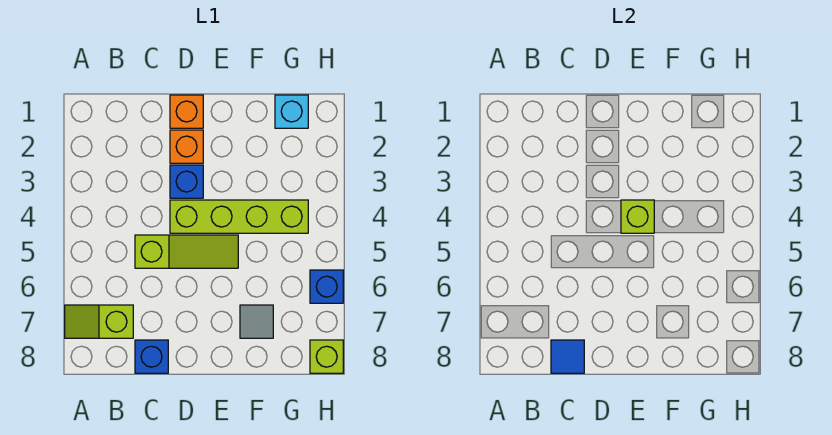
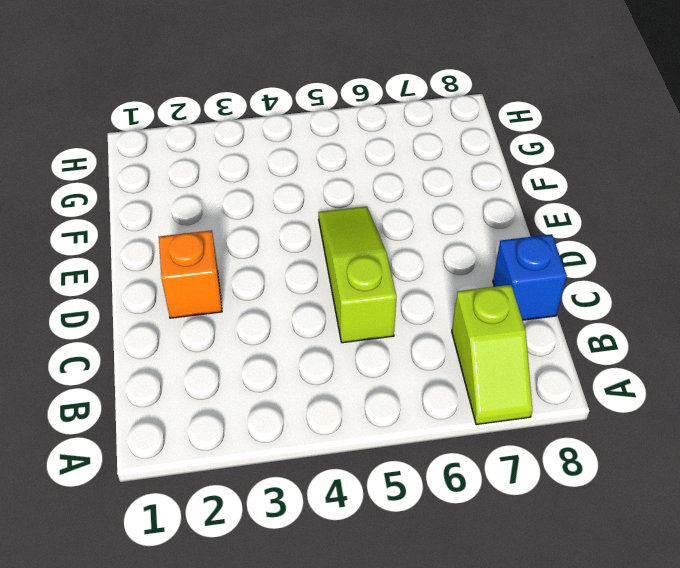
none -> orange brick D1 level 1
none -> blue brick D3 level 1
none -> lime brick D4:G4 level 1

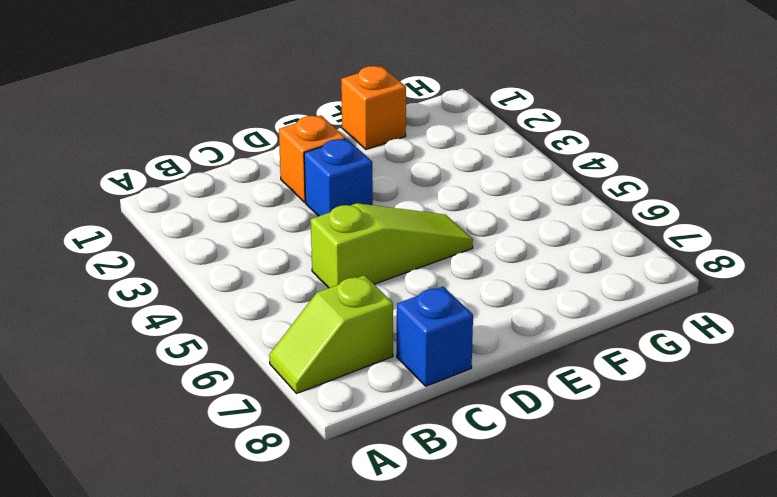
orange brick F1 level 1 -> orange brick D1 level 1
none -> lime brick D4:G4 level 1
none -> grey tile F7 level 1
none -> cyan brick G1 level 1

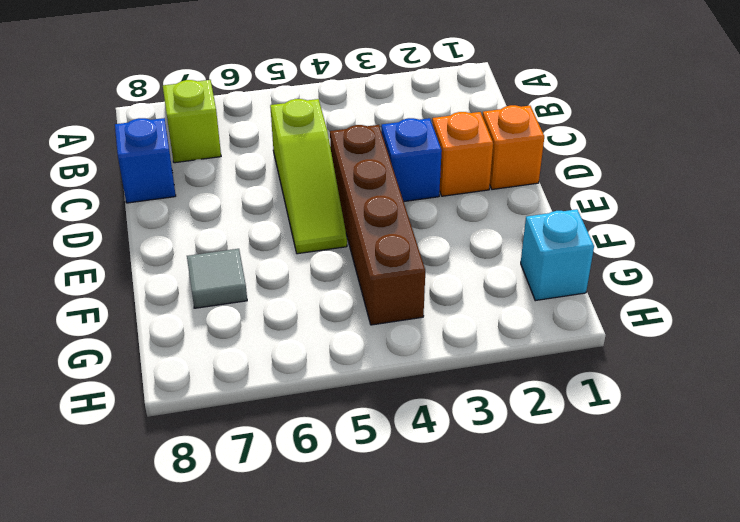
brown brick D4:G4 level 1 -> lime brick D4:G4 level 1
none -> blue brick H6 level 1
none -> lime brick H8 level 1
none -> blue tile C8 level 2

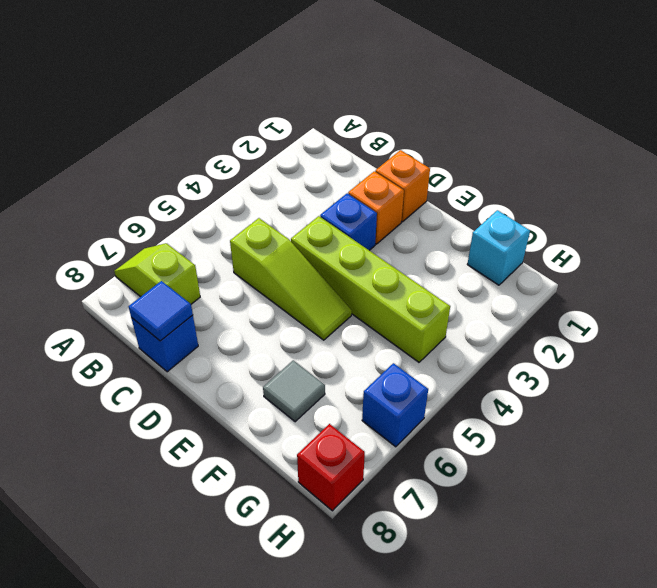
red brick H8 level 1 -> lime brick H8 level 1
none -> lime brick E4 level 2

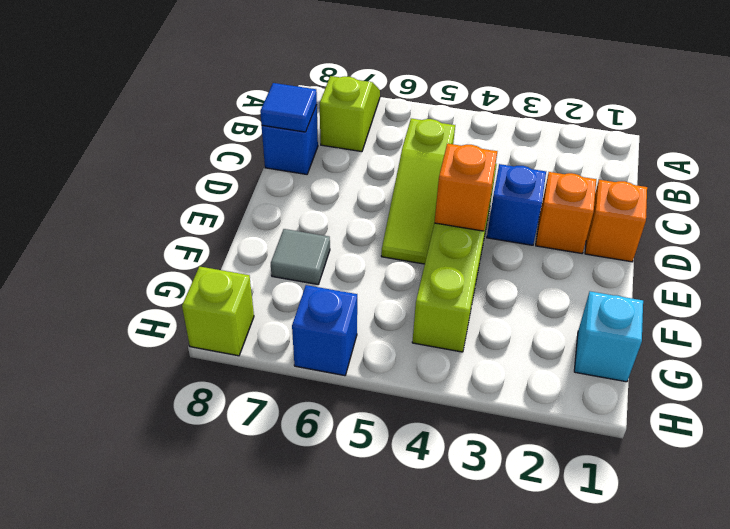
orange brick E4 level 2 -> lime brick E4 level 2

